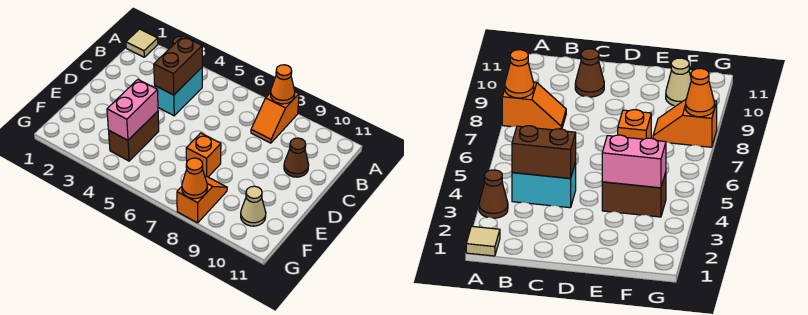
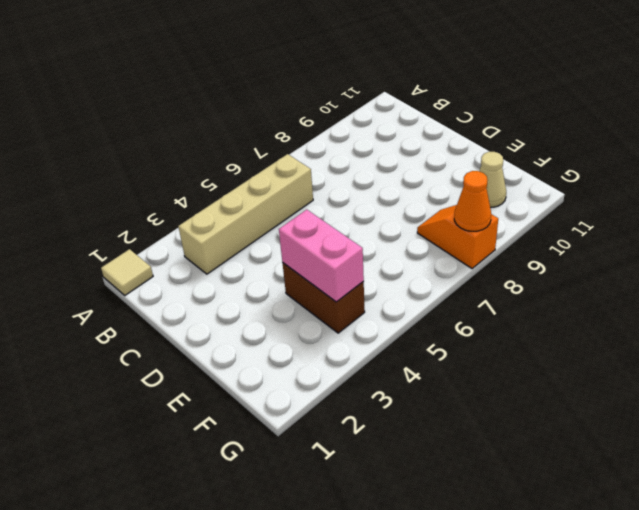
tan brick B3:B6 level 1 -> cyan brick B4:C4 level 1
none -> brown cone A3 level 1
none -> orange slope A8:B8 level 1 top A
none -> brown cone C10 level 1

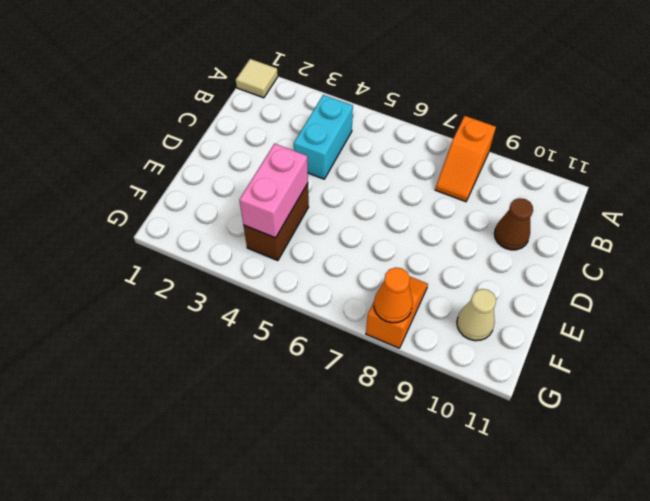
none -> brown cone A3 level 1
none -> orange brick E7 level 1
none -> orange cone A8 level 2

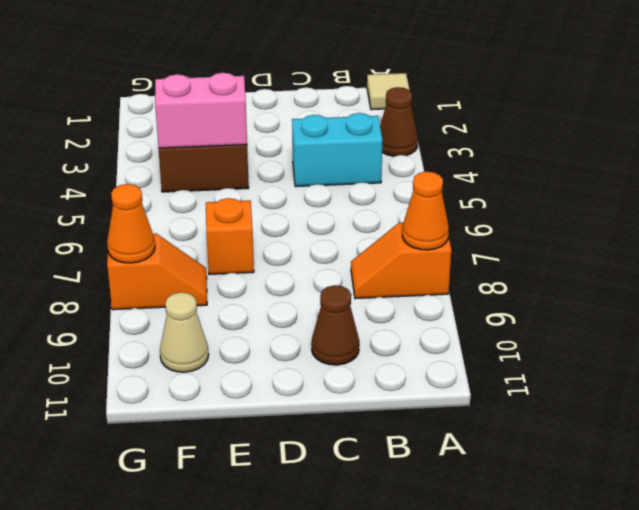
none -> brown brick B4:C4 level 2

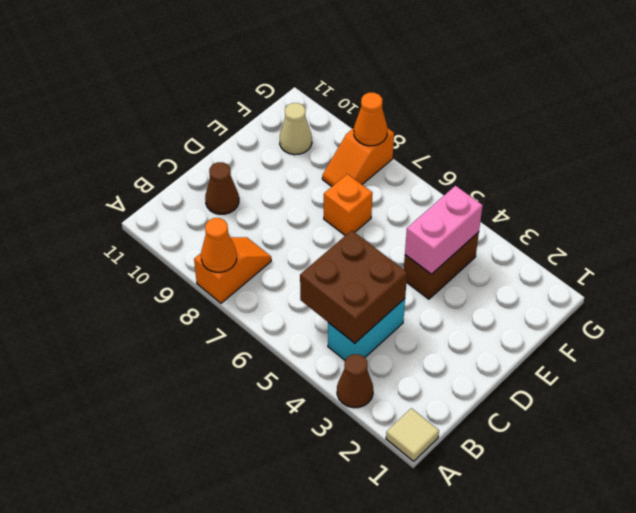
brown brick B4:C5 level 2 -> brown brick B4:C4 level 2

